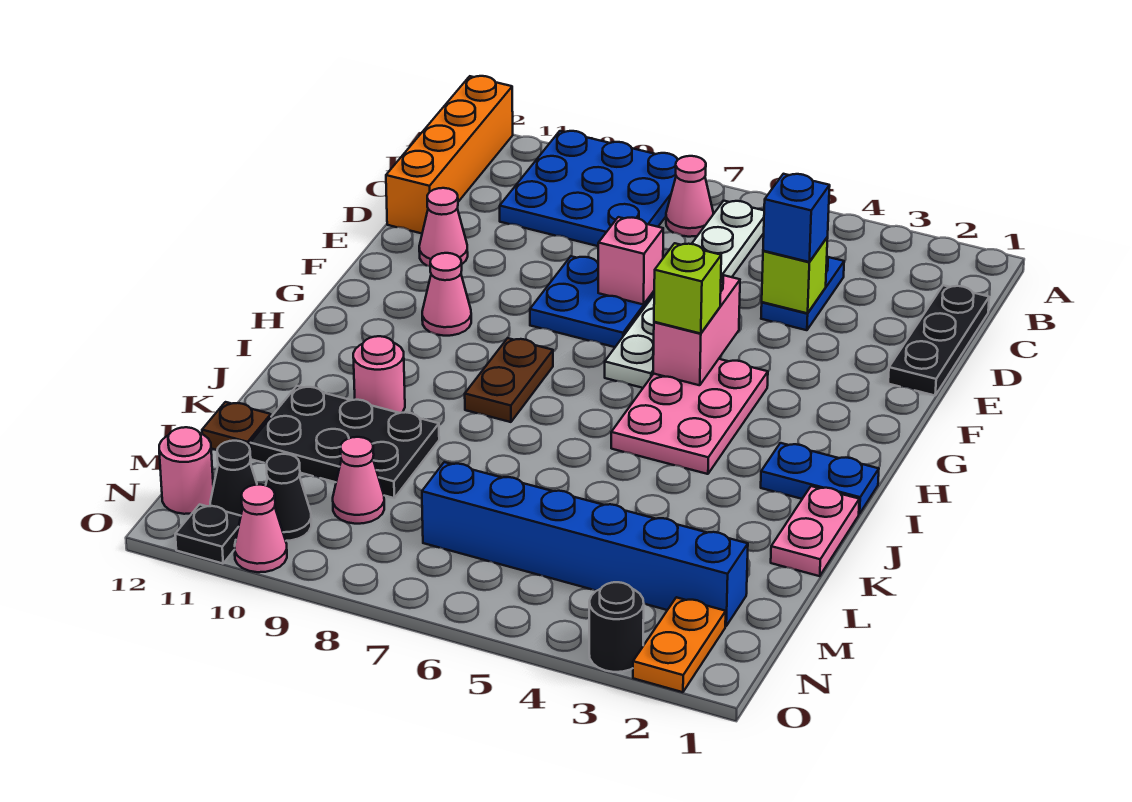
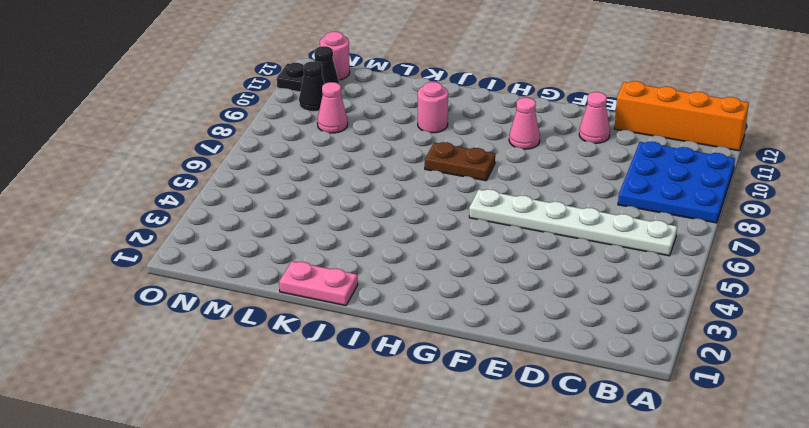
none -> pink cone B7 level 1
none -> black plate C1:E1 level 1
none -> blue plate C4:D4 level 1
none -> blue plate E7:F8 level 1

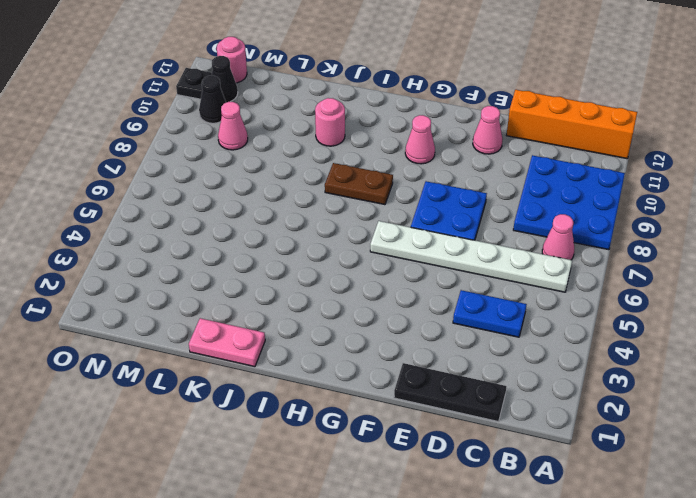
none -> pink plate G4:I5 level 1
none -> blue plate I1:I2 level 1
none -> black plate K9:L11 level 1
none -> brown plate L12 level 1

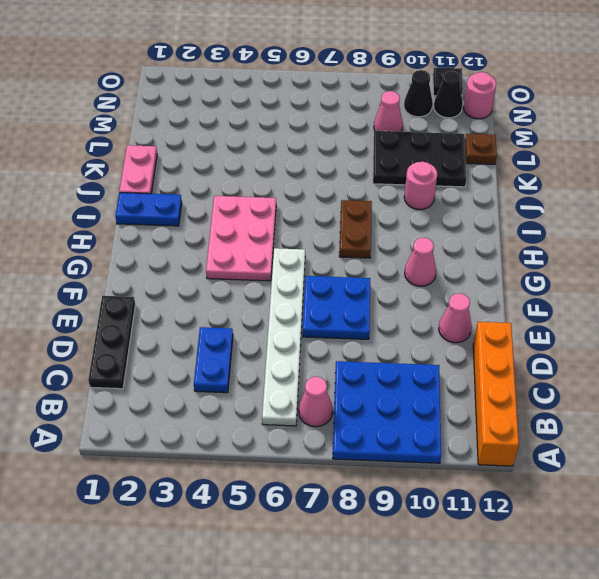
none -> blue brick M2:M7 level 1
none -> orange plate N2:O2 level 1
none -> black round brick O3 level 1
none -> pink cone O10 level 1

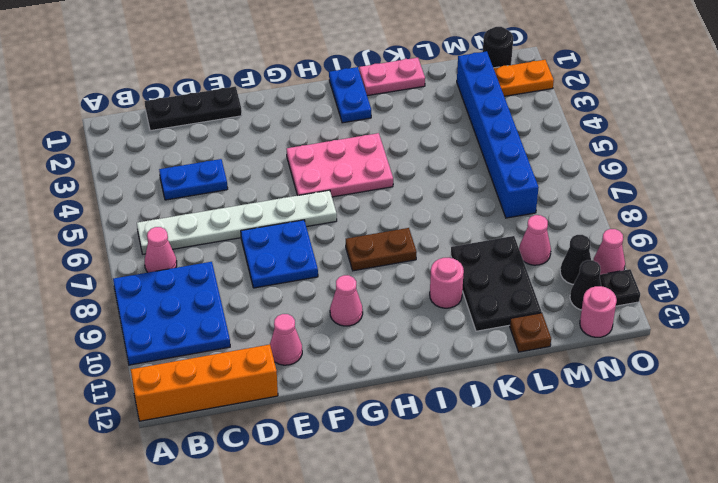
black round brick N1 level 1 -> black round brick O3 level 1
none -> lime brick D4 level 2
none -> pink brick E7 level 2
none -> pink brick F5:G5 level 2
none -> blue brick D4 level 3

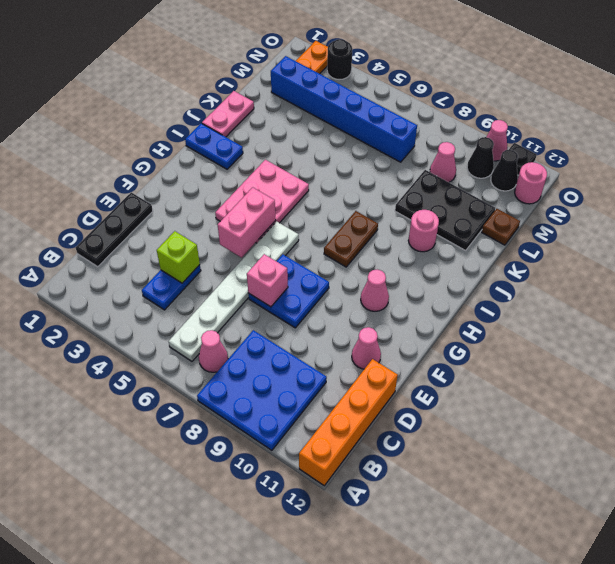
none -> blue brick D4 level 3
none -> lime brick G5 level 3

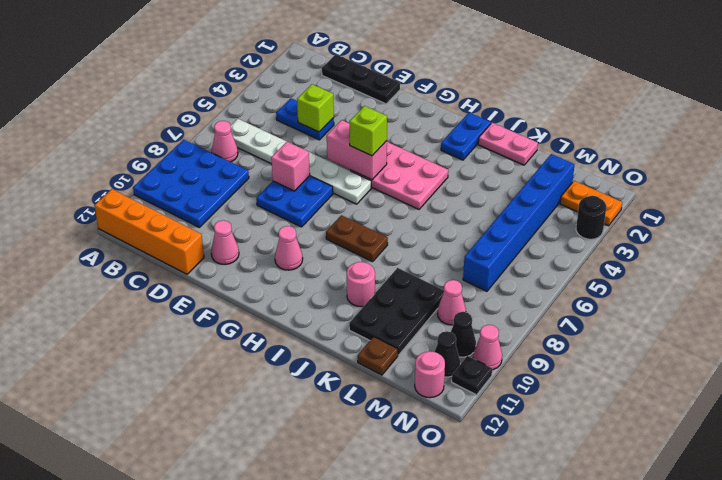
none -> blue brick D4 level 3

